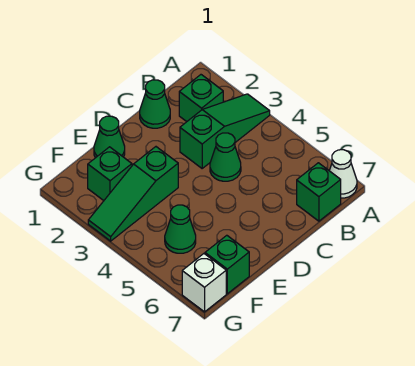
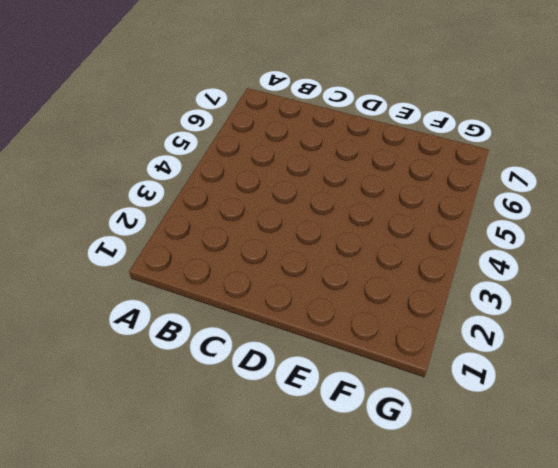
none -> green slope A3:C3 level 1 top C
none -> white cone A7 level 1
none -> green brick B2 level 1

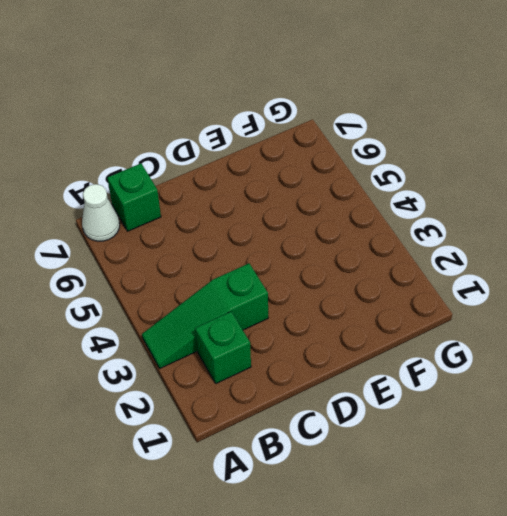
none -> green cone C1 level 1
none -> green cone C4 level 1
none -> green cone E1 level 1

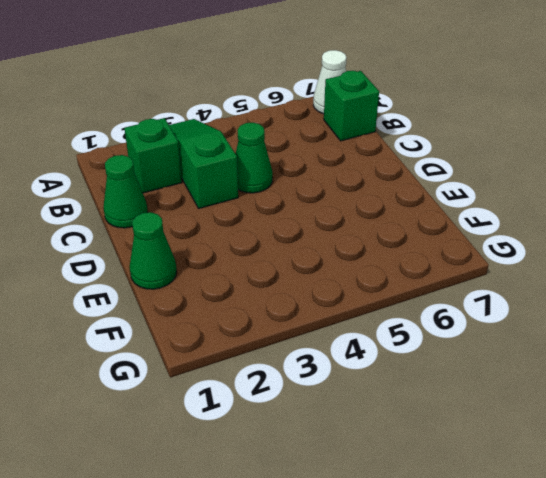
none -> green slope E3:G3 level 1 top E
none -> green brick F2 level 1
none -> green cone F5 level 1

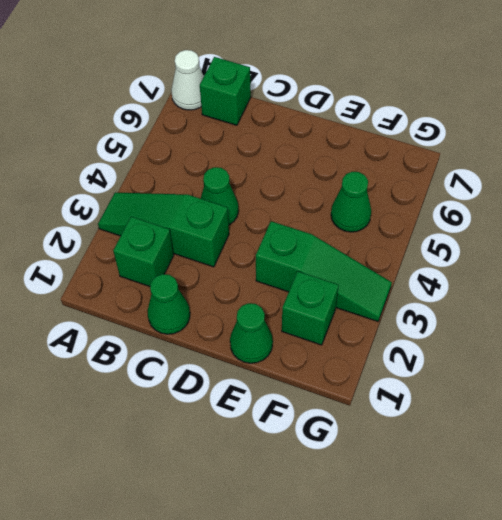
none -> green brick F7 level 1
none -> white brick G7 level 1

